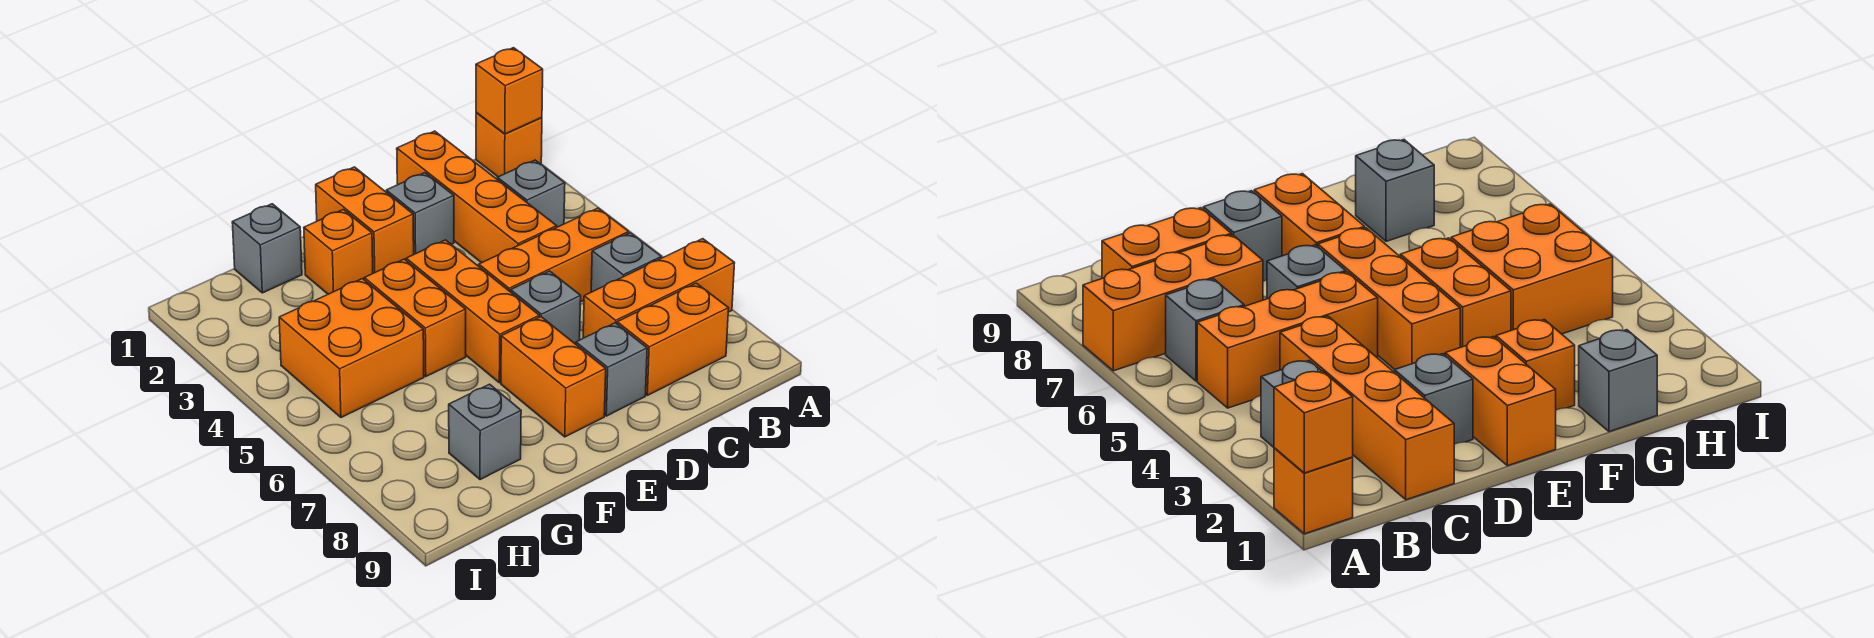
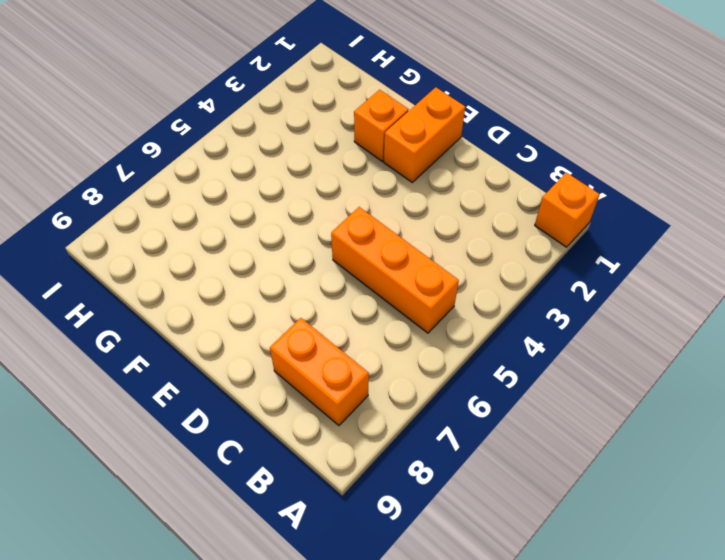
none -> orange brick A7:C7 level 1
none -> grey brick B3 level 1
none -> grey brick B6 level 1

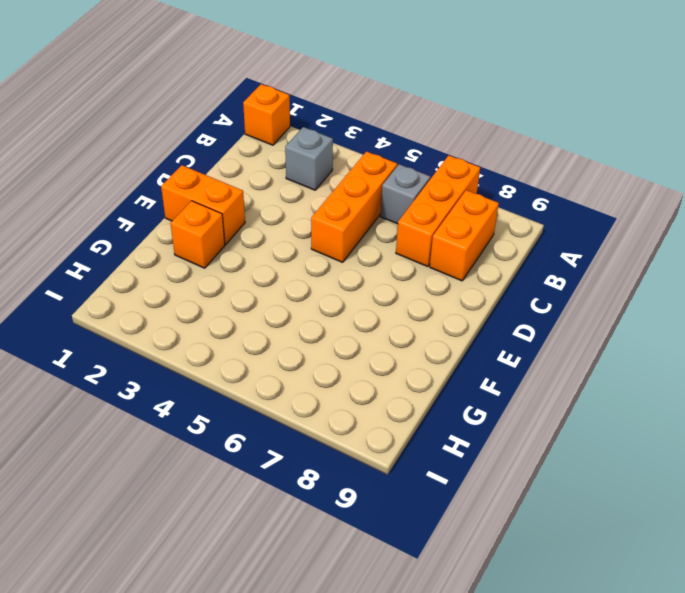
none -> orange brick C1:C4 level 1
none -> grey brick D2 level 1
none -> grey brick D6 level 1

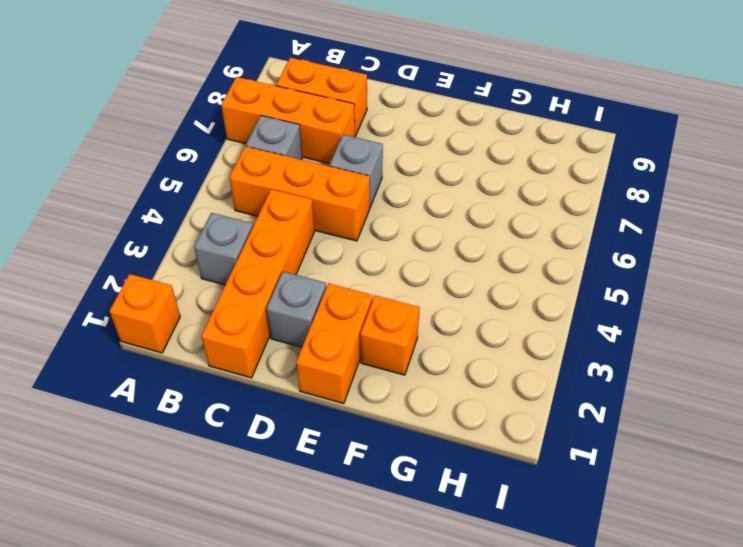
none -> grey brick D8 level 1
none -> orange brick E4:E6 level 1
none -> orange brick E7:E8 level 1

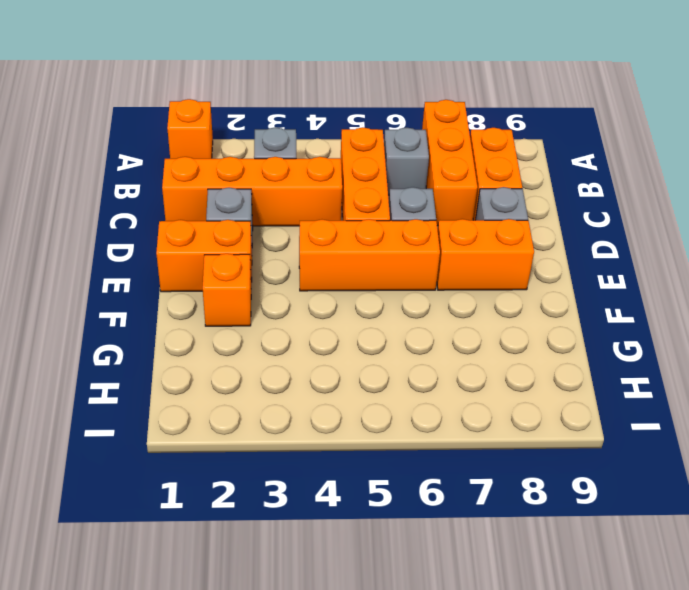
none -> orange brick F4:F5 level 1
none -> grey brick G1 level 1
none -> orange brick G4:H5 level 1

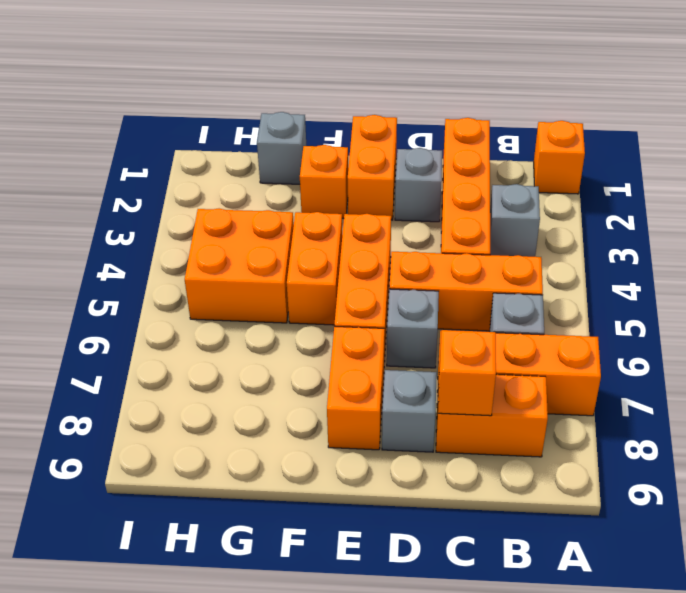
orange brick C8 level 2 -> orange brick A1 level 2
none -> grey brick G8 level 1

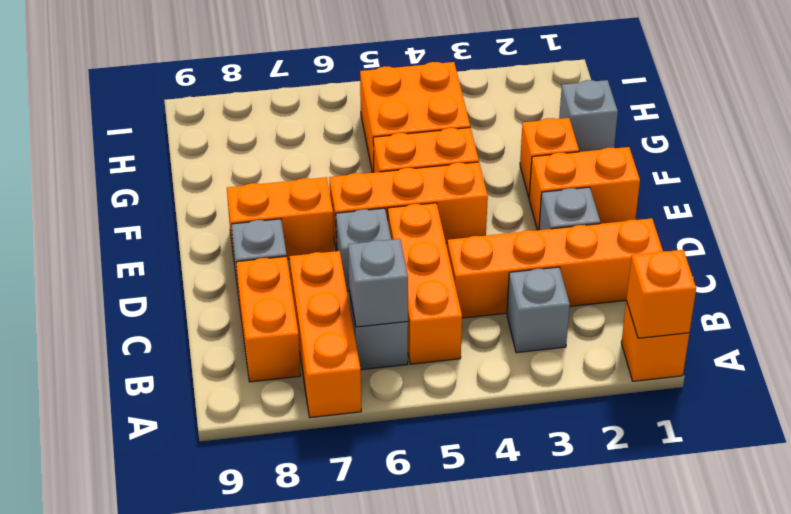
grey brick B6 level 2 -> grey brick G8 level 1

